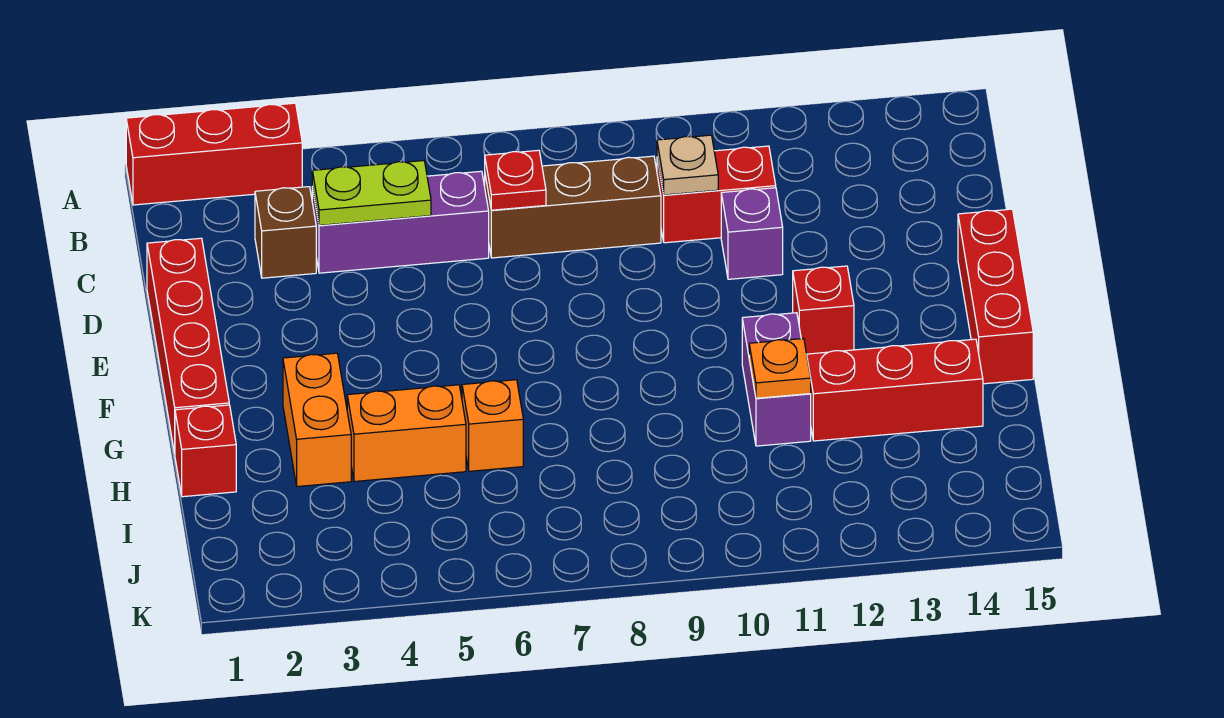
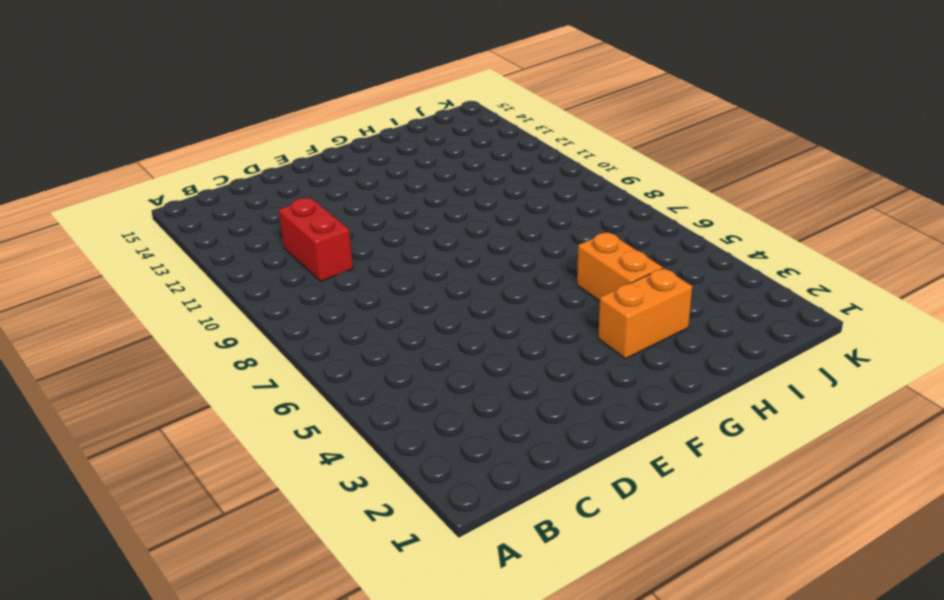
none -> red brick A1:A3 level 1
none -> brown brick C3 level 1
none -> purple brick C4:C6 level 1

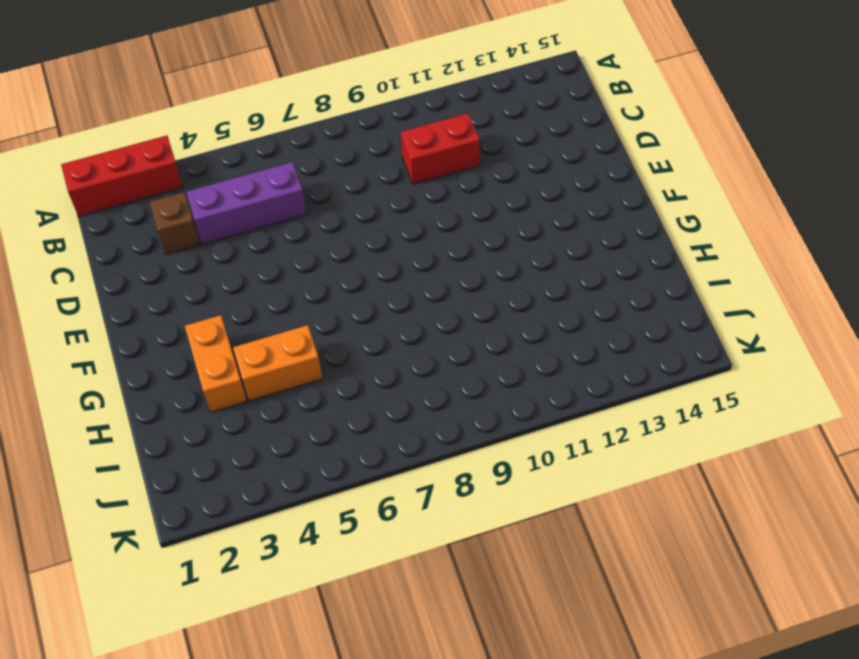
none -> brown brick C7:C9 level 1
none -> red brick D1:G1 level 1
none -> purple brick D11 level 1

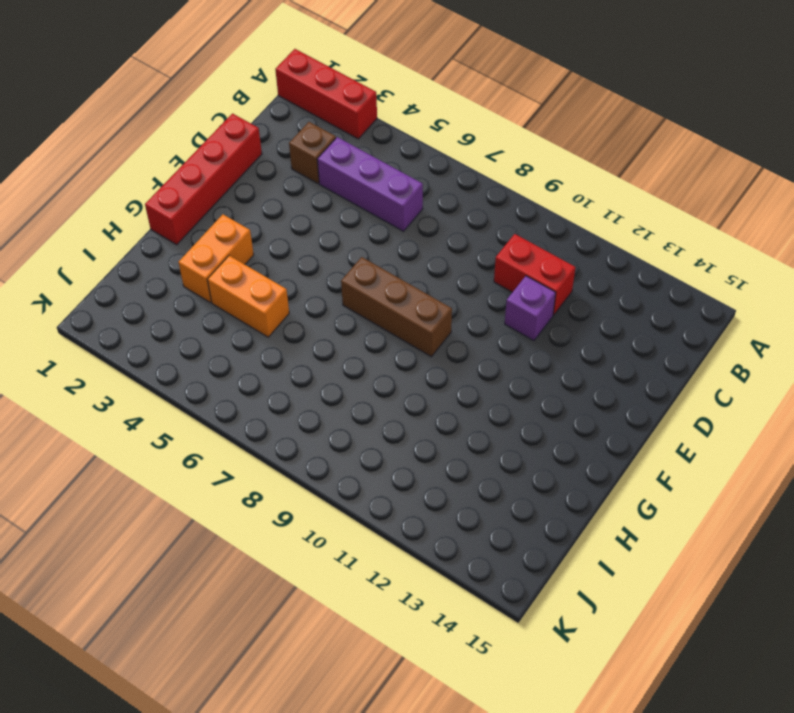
brown brick F7:F9 level 1 -> brown brick C7:C9 level 1
none -> red brick E15:G15 level 1
none -> red brick F12 level 1
none -> purple brick G11:H11 level 1

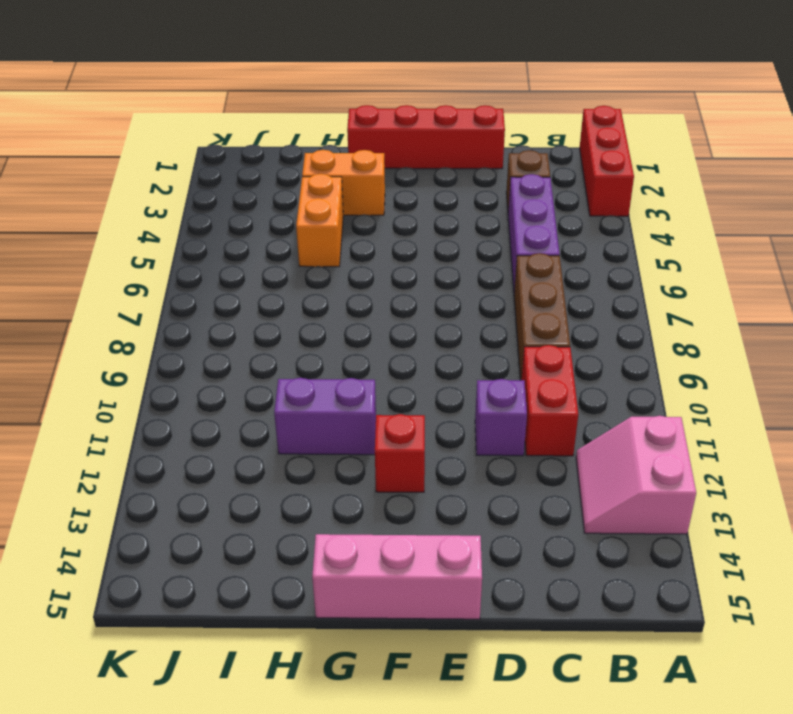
pink slope A12:B13 level 1 top A -> none
pink brick E15:G15 level 1 -> red brick E15:G15 level 1
none -> red brick H1 level 1
none -> orange brick H6 level 1
none -> red brick H12:H14 level 1

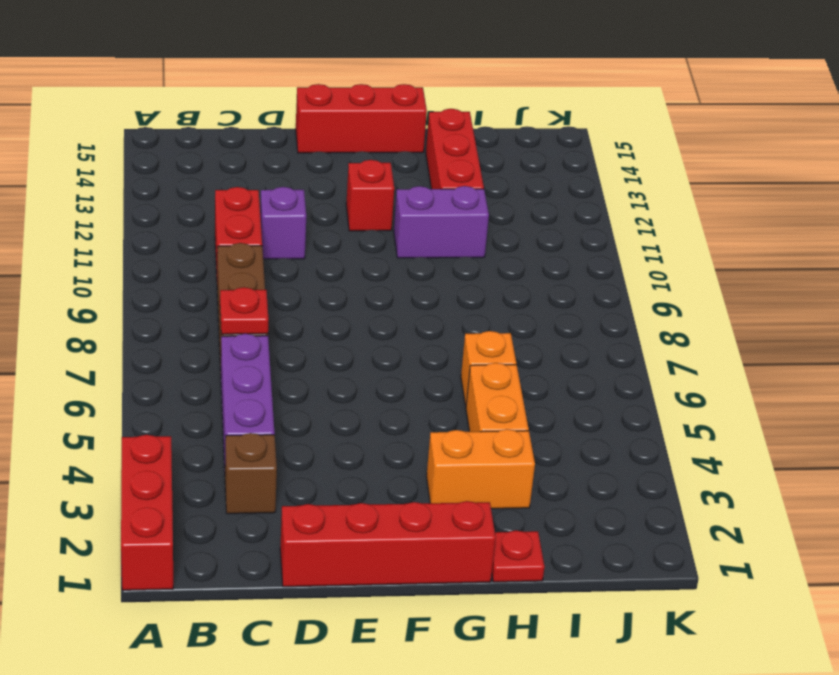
red plate H1 level 1 -> red brick H1 level 1
none -> lime plate C4:C5 level 2
none -> tan plate C10 level 2
none -> orange plate H11 level 2

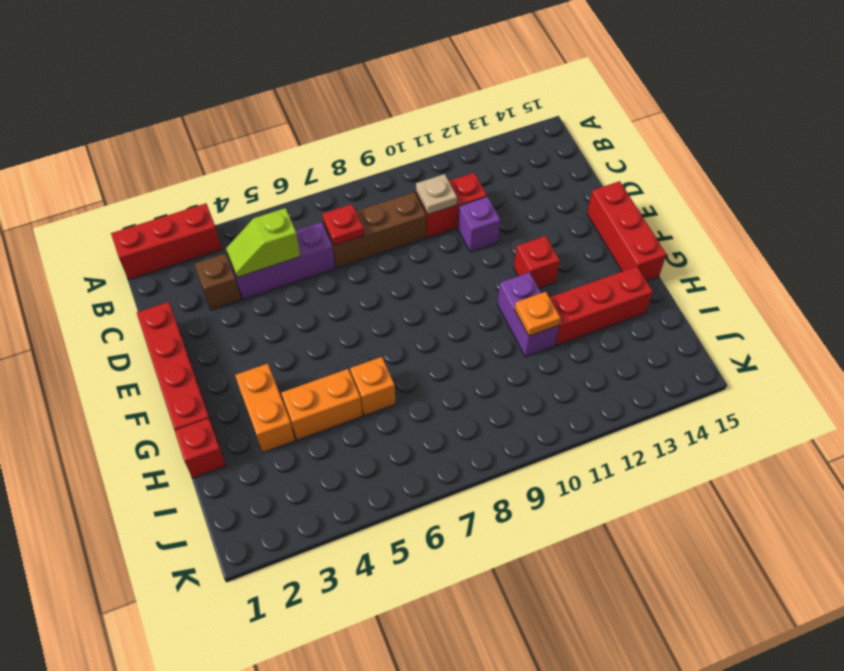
lime slope C4:C5 level 2 top 5 -> lime plate C4:C5 level 2

